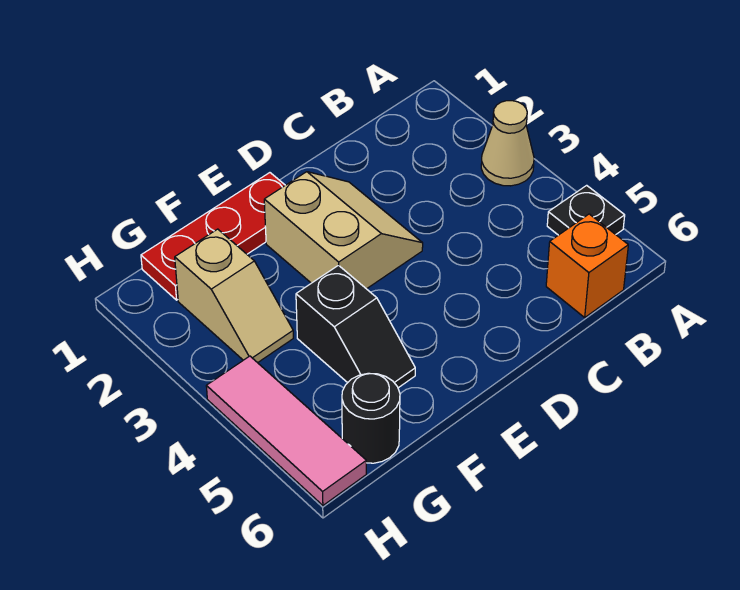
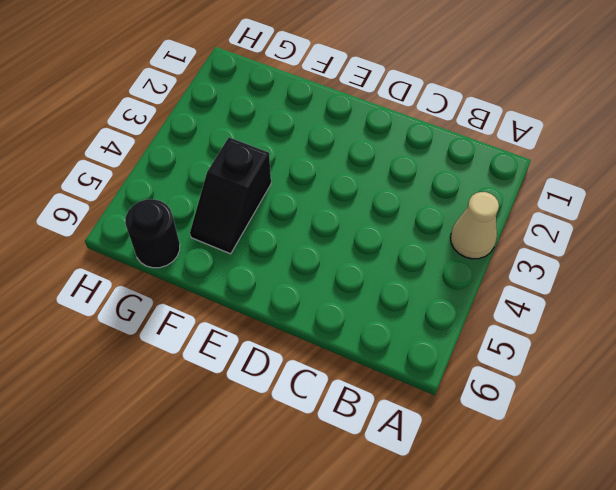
none -> black plate A5 level 1
none -> orange brick B6 level 1

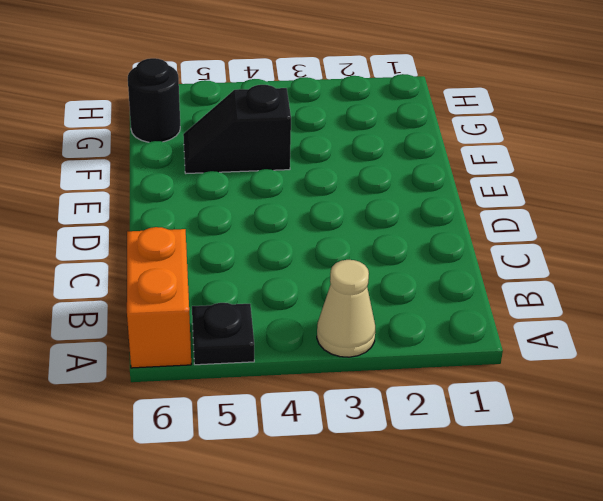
orange brick A6:B6 level 1 -> orange brick B6 level 1
none -> tan slope D2:E3 level 1 top E
none -> red plate E1:G1 level 1

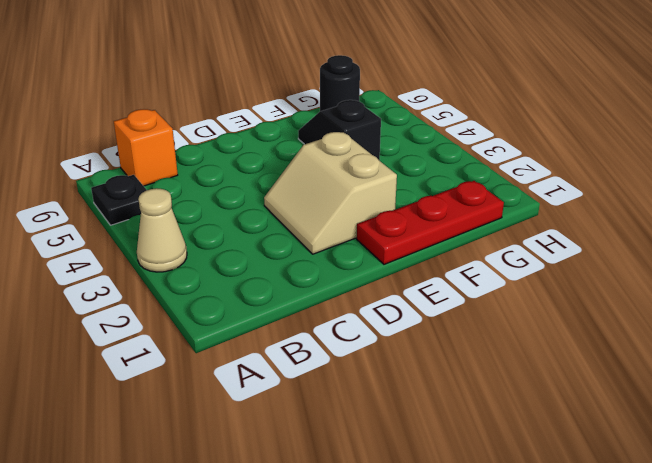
none -> tan slope G2:G3 level 1 top 2
none -> pink tile H4:H6 level 1

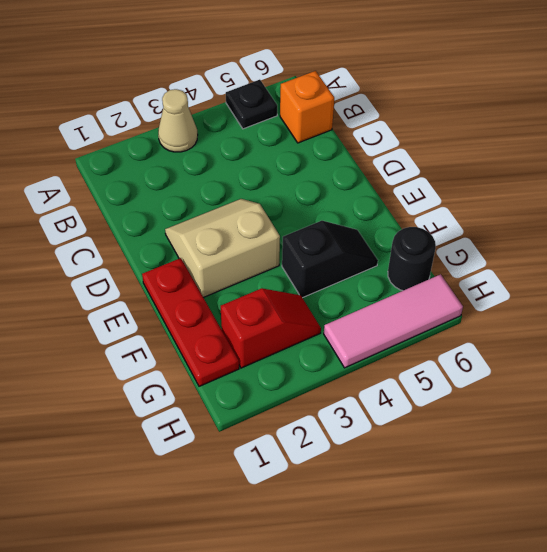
red slope G2:G3 level 1 top 2 -> tan slope G2:G3 level 1 top 2

